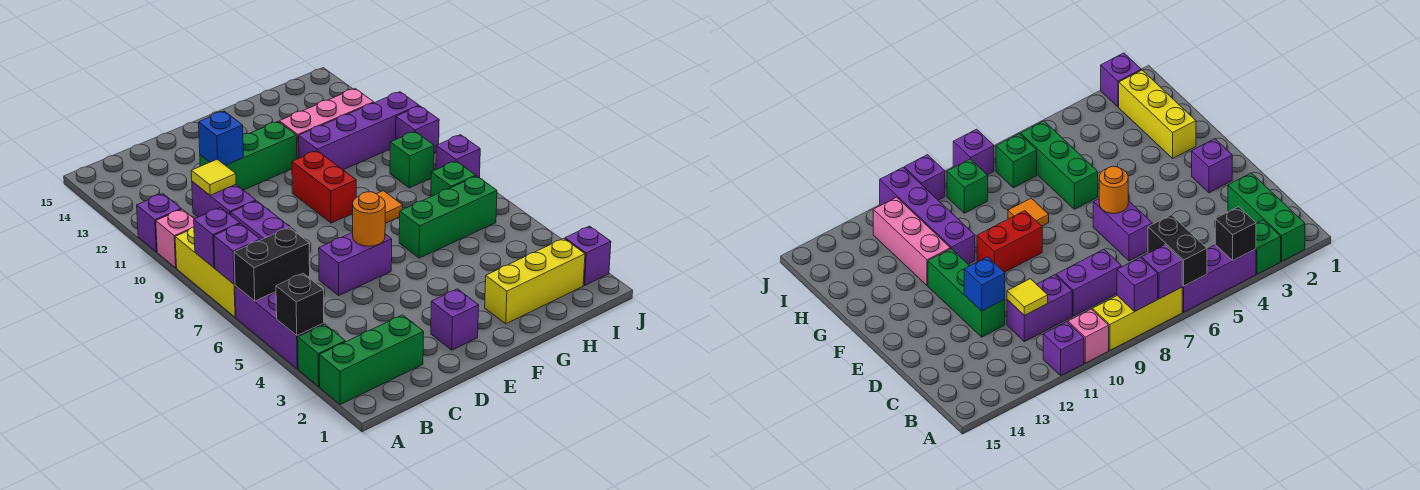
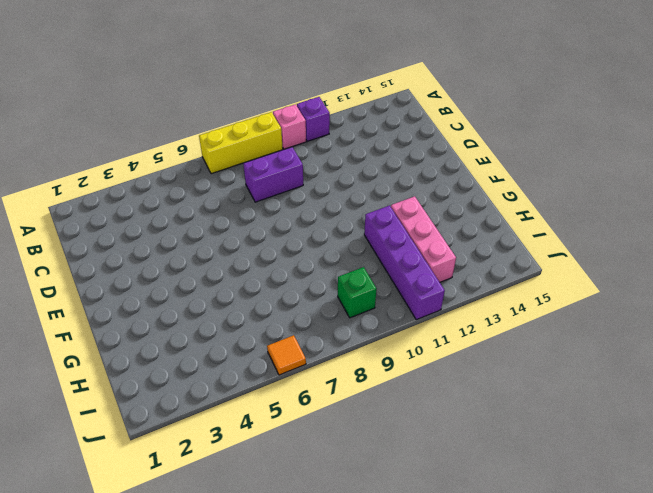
orange tile J6 level 1 -> orange tile G8 level 1
none -> green brick A2:C2 level 1
none -> green brick A3 level 1
none -> purple brick A4:A6 level 1

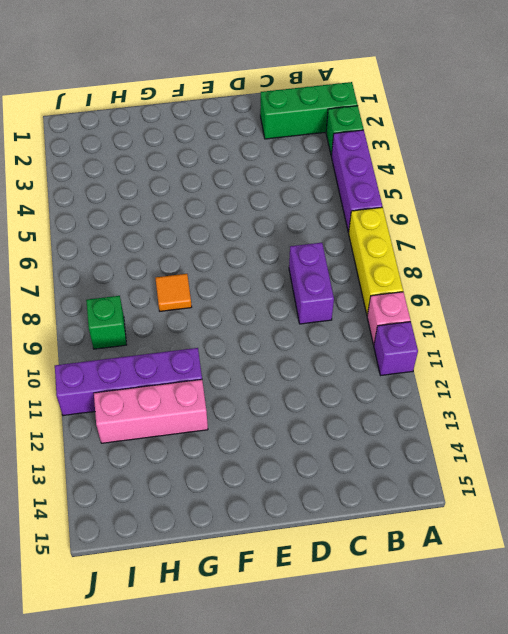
none -> purple brick C10:C11 level 1
none -> purple brick D6:E6 level 1
none -> green brick D12:F12 level 1

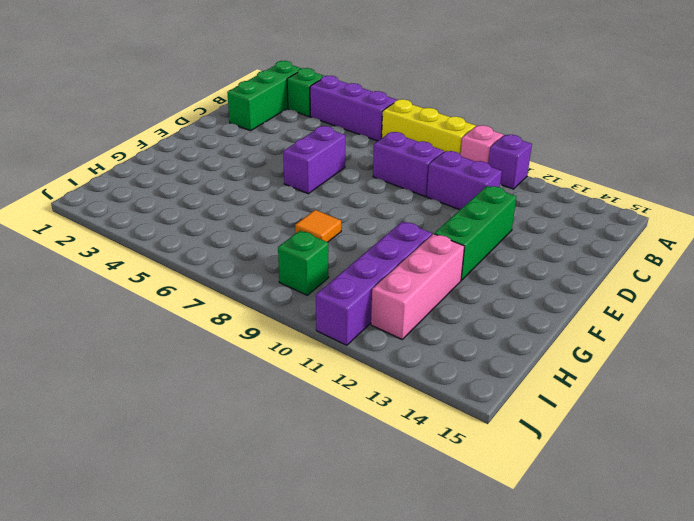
none -> purple brick E2 level 1
none -> red brick F9:F10 level 1
none -> yellow brick G2:I2 level 1

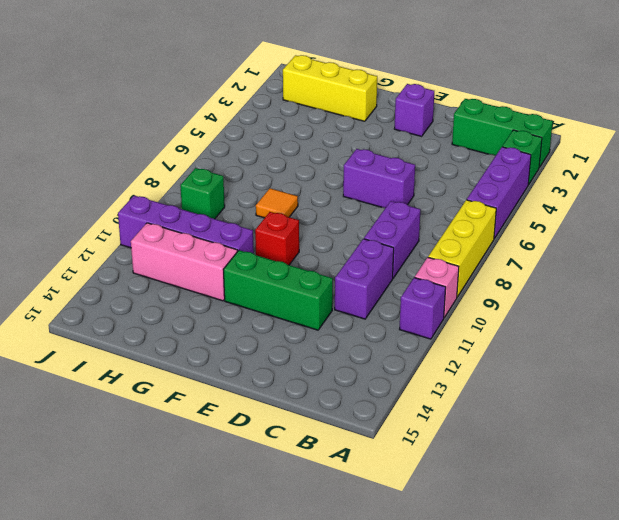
red brick F10 level 1 -> red brick F9:F10 level 1
none -> green brick G6:I6 level 1
none -> green brick I7 level 1
none -> purple brick J2 level 1

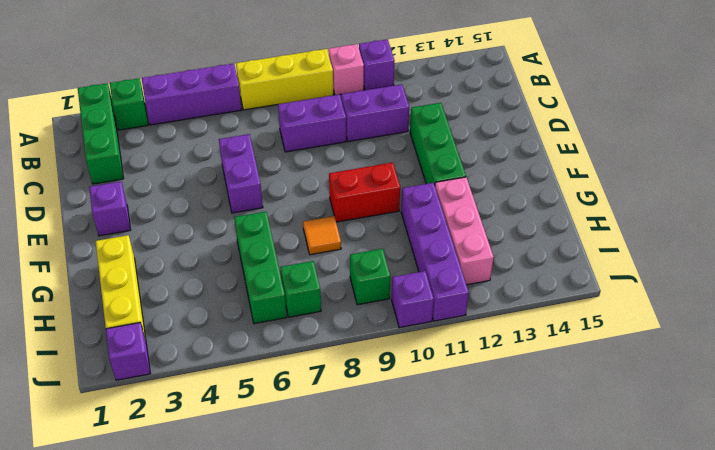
none -> purple brick J8 level 1
none -> black brick A4 level 2
none -> black brick A6:B6 level 2

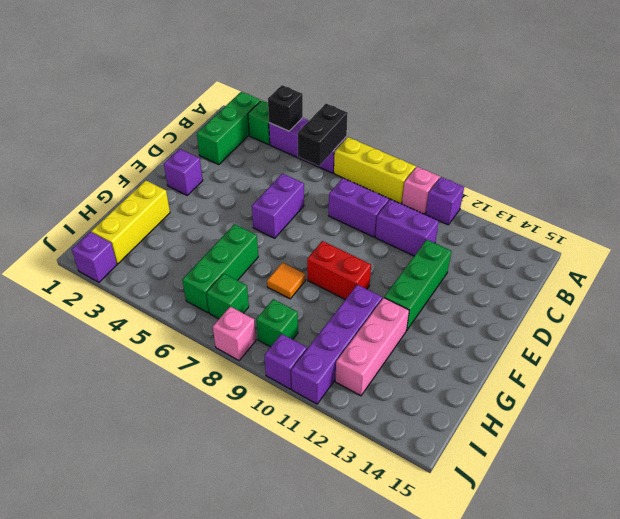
pink brick J8 level 1 -> purple brick J8 level 1
none -> purple brick A7 level 2
none -> purple brick A8 level 2
none -> yellow tile C11 level 2

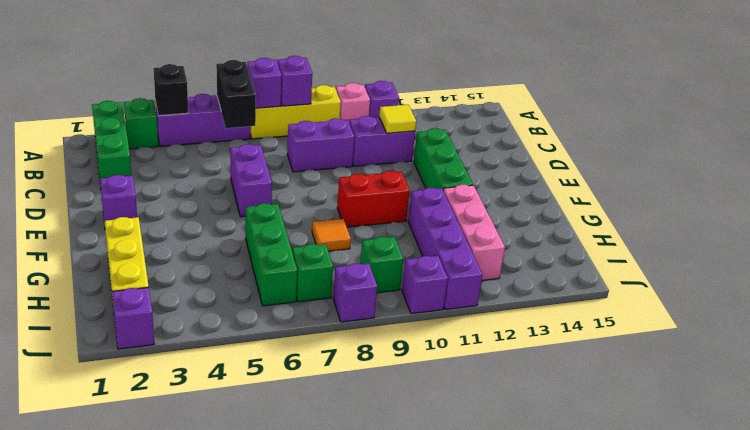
none -> blue brick D12 level 2
none -> orange round brick E6 level 2

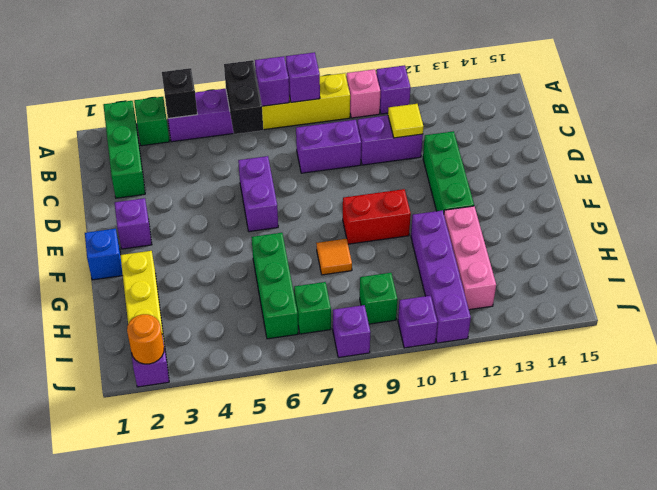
blue brick F1 level 1 -> blue brick D12 level 2
orange round brick J2 level 2 -> orange round brick E6 level 2

